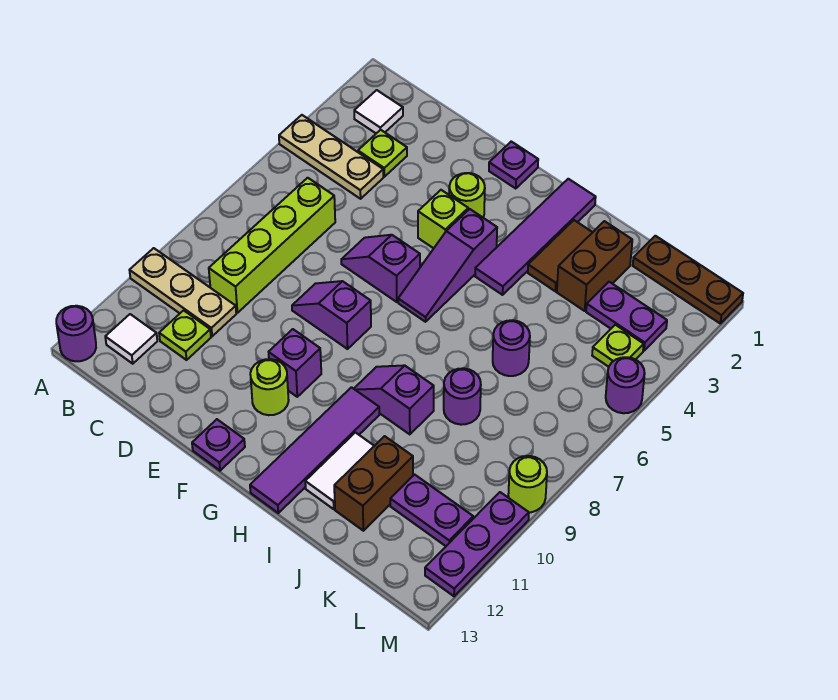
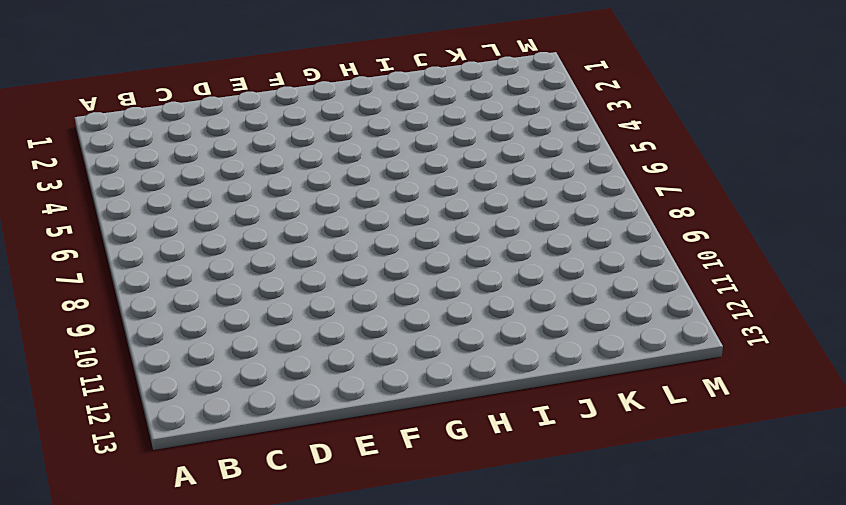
none -> tan plate A4:C4 level 1
none -> tan plate A10:C10 level 1
none -> purple round brick A13 level 1
none -> white tile B2 level 1

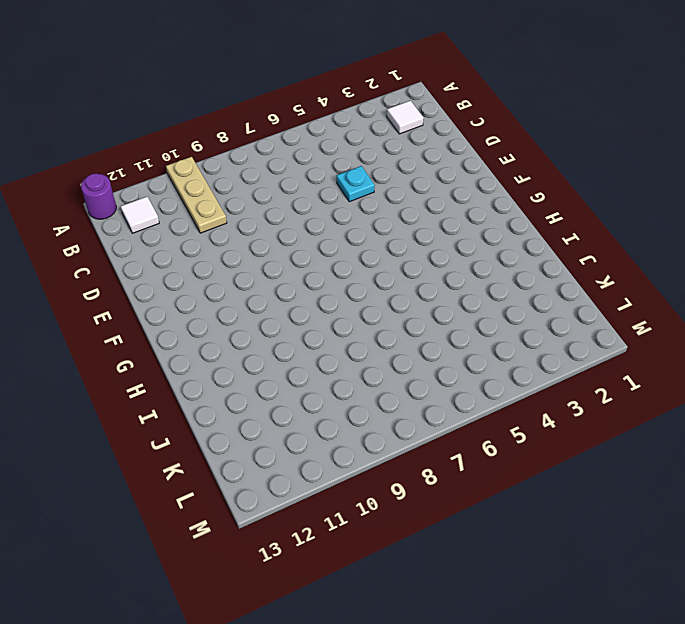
cyan plate D5 level 1 -> none
none -> tan plate A4:C4 level 1
none -> lime plate C3 level 1
none -> lime brick C6:C9 level 1
none -> lime plate C11 level 1

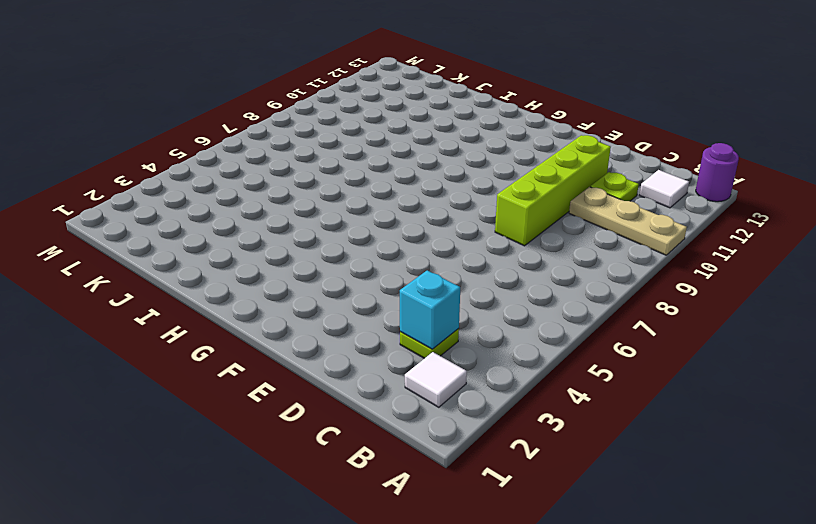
cyan brick C3 level 2 -> none
lime brick D8:D11 level 1 -> lime brick C6:C9 level 1
none -> tan plate A4:C4 level 1
none -> purple slope E6:F6 level 1 top F
none -> purple slope E8:F8 level 1 top F
none -> purple plate F1 level 1

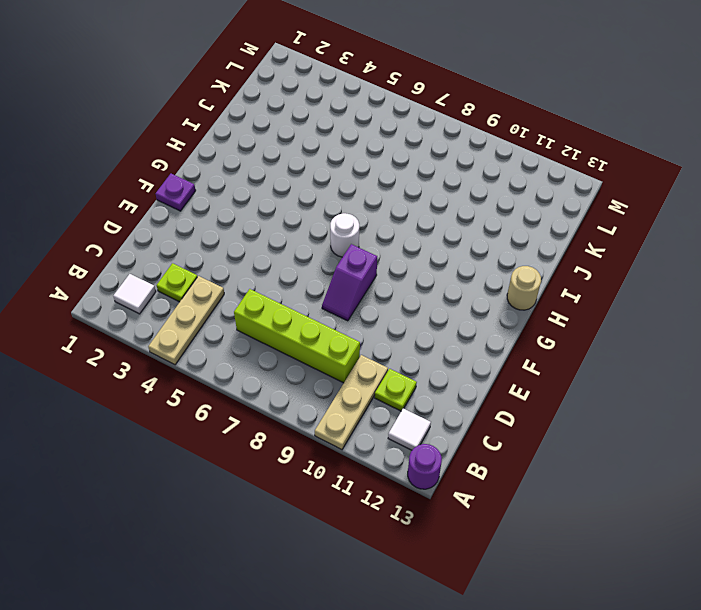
white round brick G7 level 1 -> none
tan round brick H13 level 1 -> purple tile H10:H13 level 1
none -> purple slope E6:F6 level 1 top F
none -> lime round brick F3 level 1
none -> lime brick F4 level 1
none -> purple brick F10 level 1

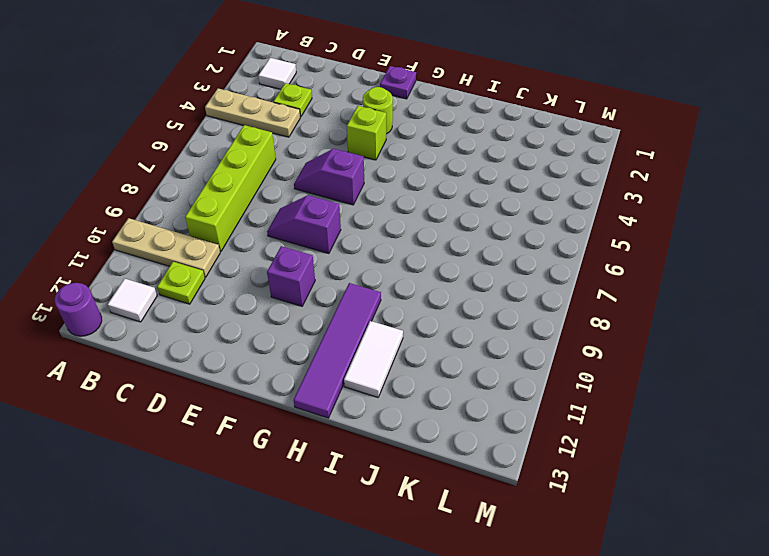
none -> lime round brick F11 level 1
none -> purple plate F13 level 1
none -> purple slope G4:G6 level 1 top 4
none -> purple tile H1:H4 level 1

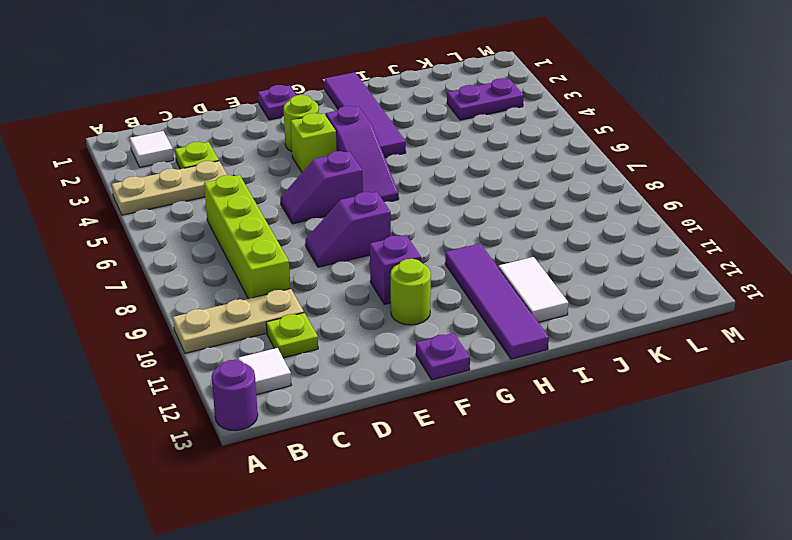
none -> purple slope H9:I9 level 1 top I
none -> brown tile I2:I3 level 1
none -> brown brick J2:J3 level 1
none -> purple round brick J6 level 1

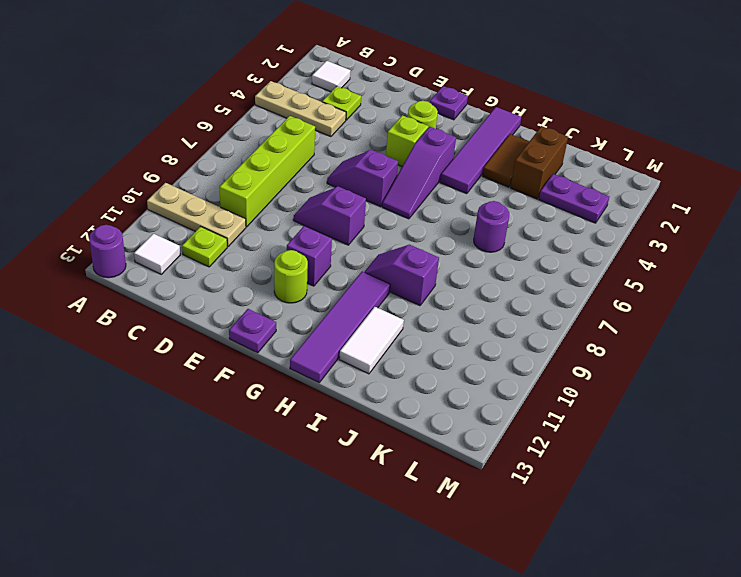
none -> purple round brick J8 level 1
none -> brown brick J11:J12 level 1
none -> brown plate K1:M1 level 1
none -> purple plate K11:L11 level 1

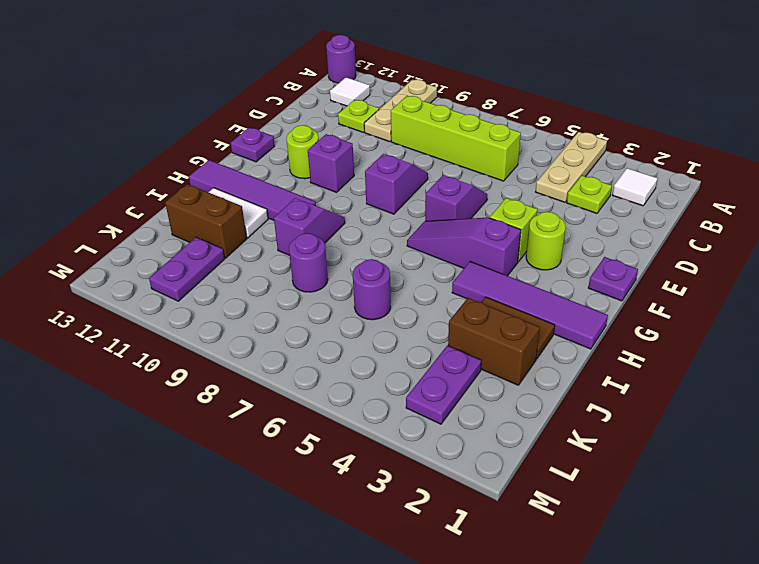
none -> brown plate K1:M1 level 1
none -> lime plate L4 level 1
none -> purple round brick M5 level 1
none -> lime round brick M9 level 1

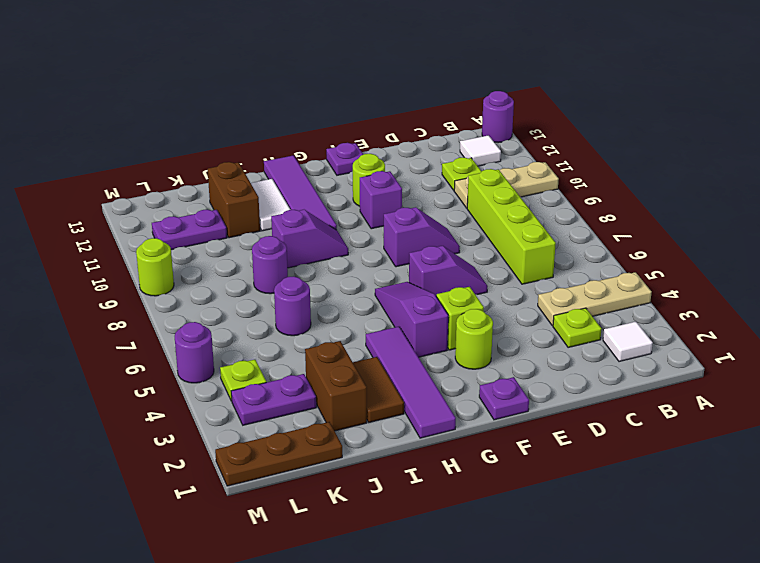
none -> purple plate M10:M12 level 1

